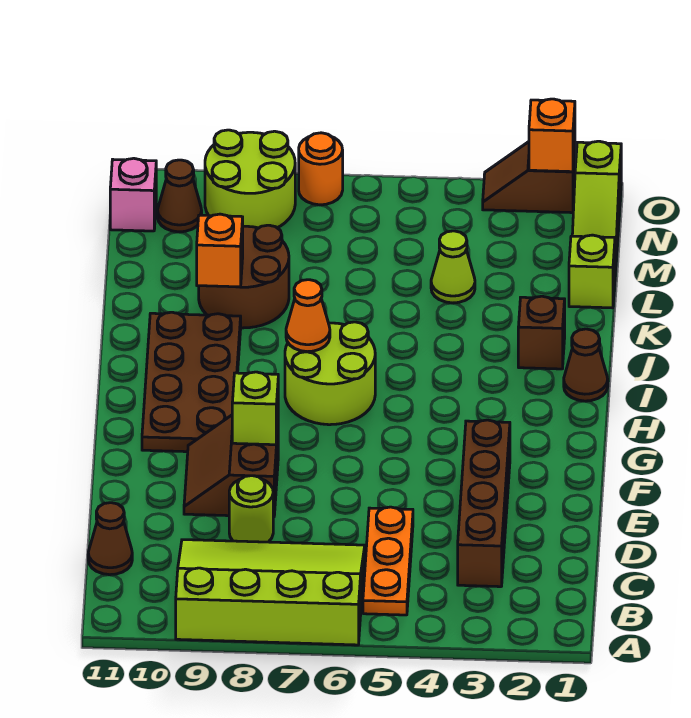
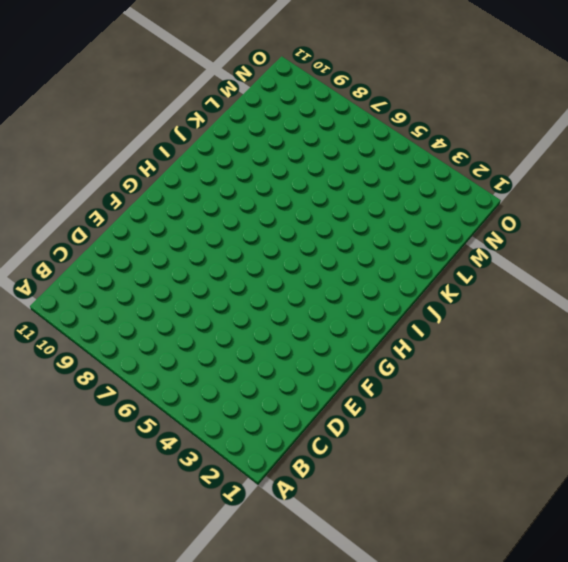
none -> lime slope A6:C9 level 1 top A
none -> orange plate B5:D5 level 1
none -> brown brick C3:F3 level 1

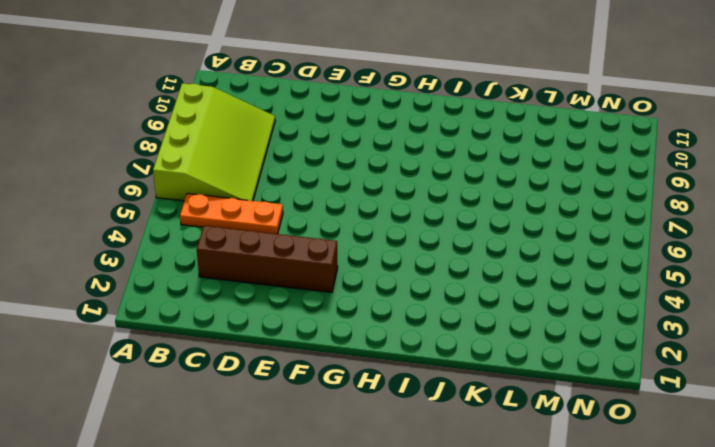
none -> brown cone C11 level 1
none -> lime round brick D8 level 1
none -> brown slope E8:F9 level 1 top 8

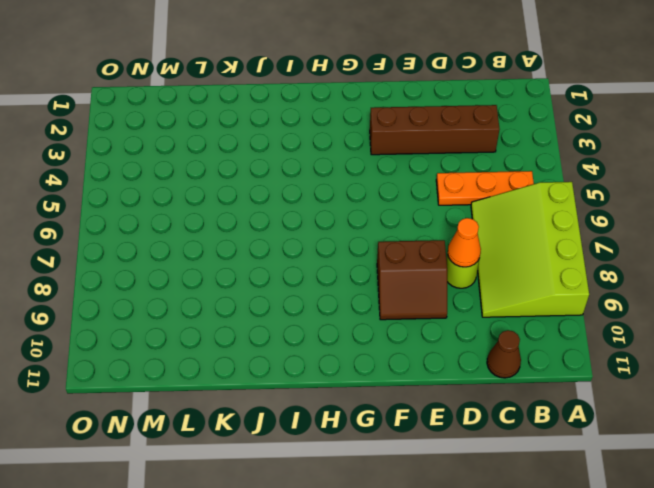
orange cone D8 level 2 -> orange cone I7 level 2
none -> brown plate G9:J10 level 1
none -> lime round brick H6:I7 level 1
none -> brown cone I1 level 1

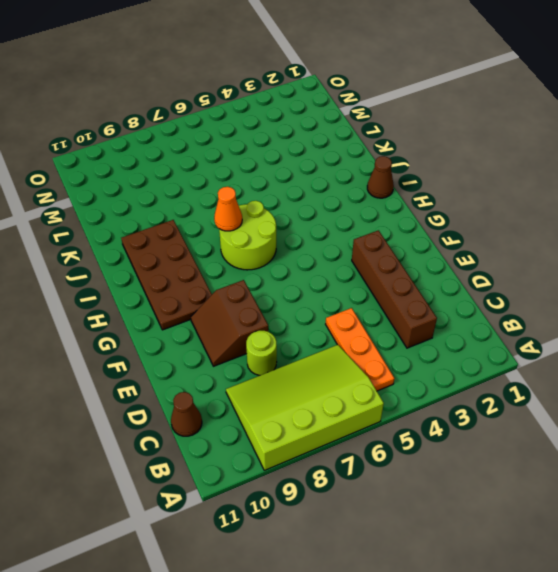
none -> brown brick J2 level 1
none -> brown round brick K8:L9 level 1
none -> lime brick L1 level 1

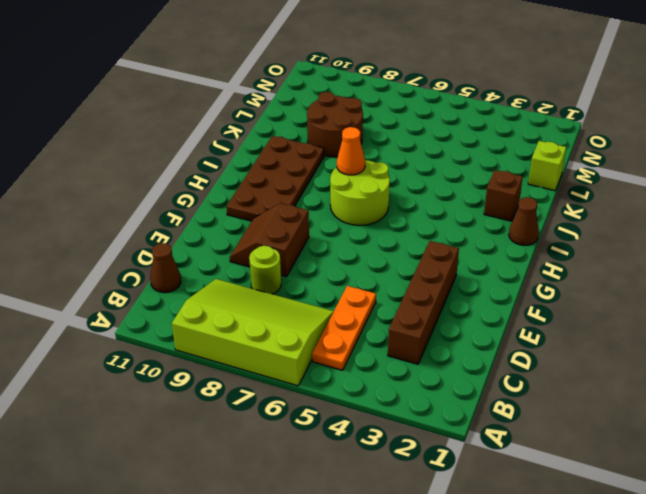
none -> lime cone L4 level 1
none -> lime slope M1:O1 level 1 top O
none -> lime round brick N8:O9 level 1

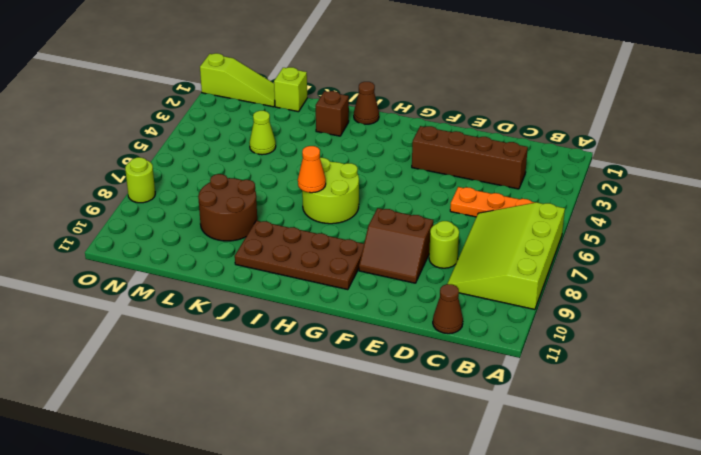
lime round brick O8 level 1 -> lime round brick N8:O9 level 1
none -> brown cone N10 level 1
none -> pink brick N11 level 1
none -> brown slope O2:O3 level 1 top 2

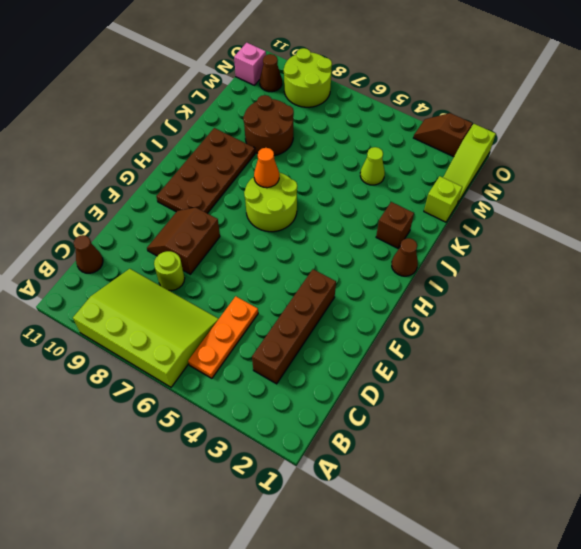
none -> orange round brick O7 level 1
none -> lime brick F8 level 2
none -> orange brick K9 level 2

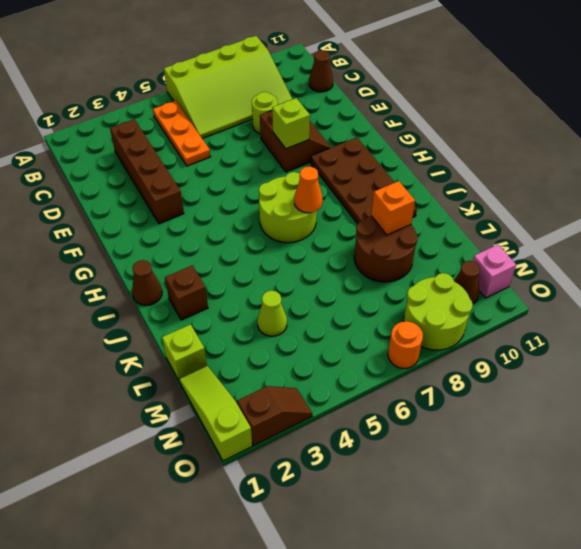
none -> orange brick O2 level 2

